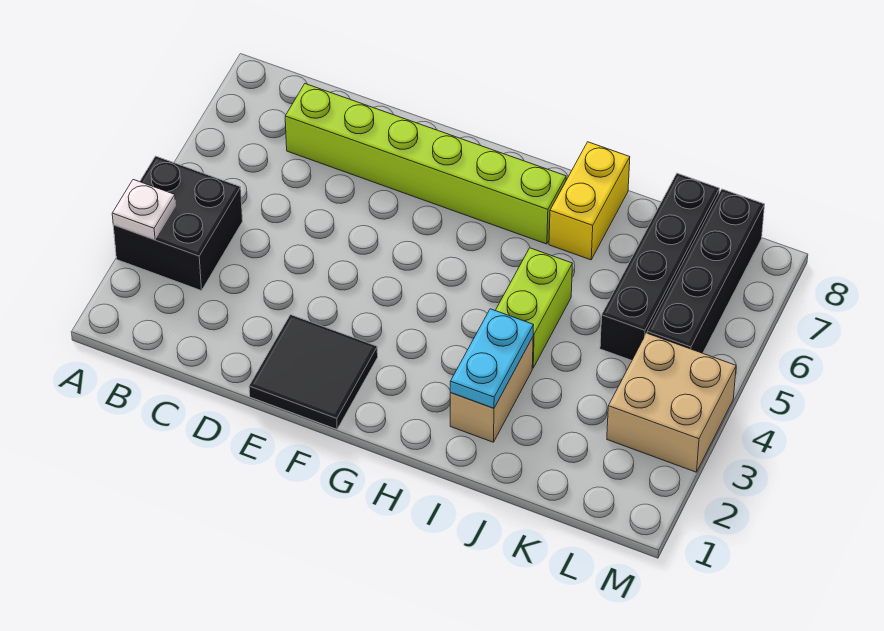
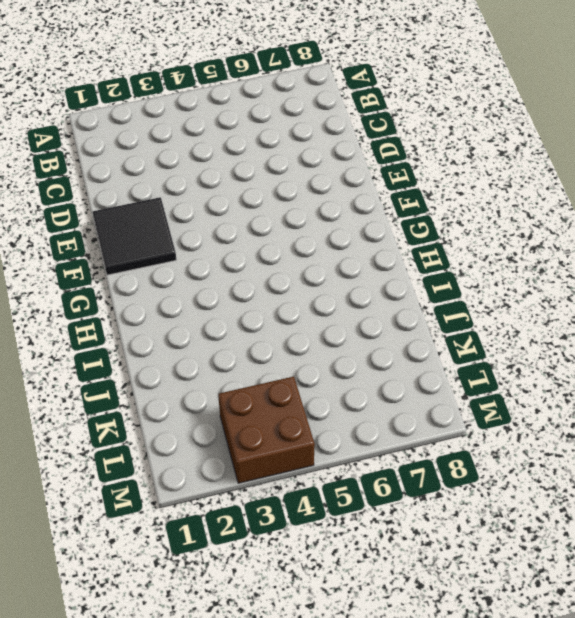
brown brick L3:M4 level 1 -> tan brick L3:M4 level 1
none -> black brick A3:B4 level 1
none -> lime brick C7:H7 level 1

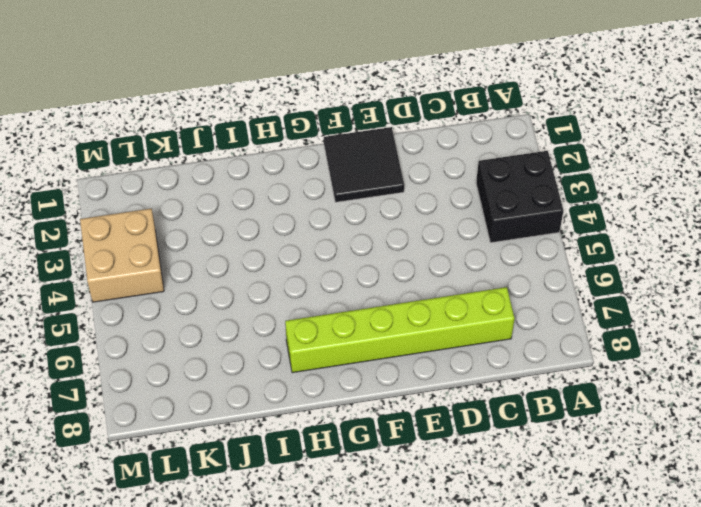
none -> tan brick I2:I3 level 1
none -> lime brick I4:I5 level 1

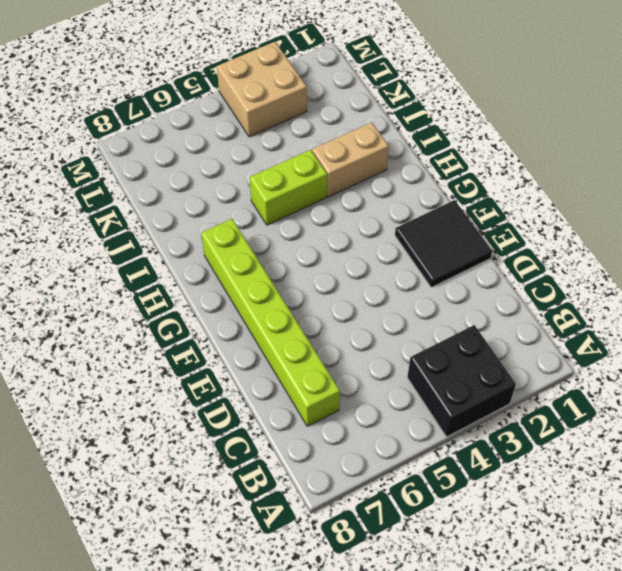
none -> yellow brick I7:I8 level 1
none -> black brick K5:K8 level 1

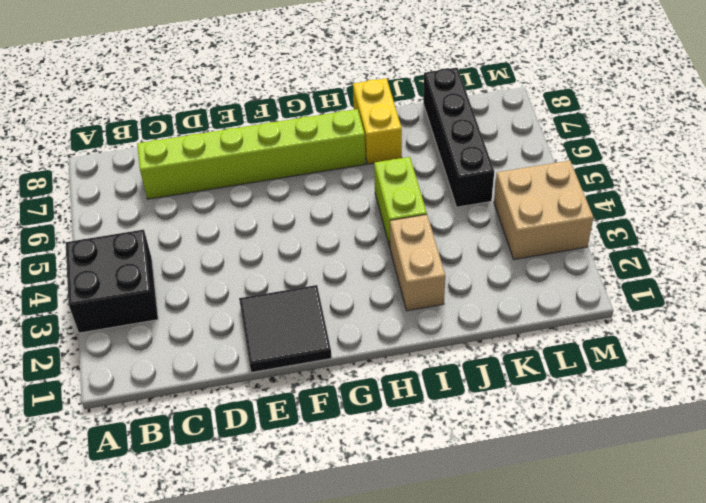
none -> black brick L5:L8 level 1
none -> white plate A3 level 2

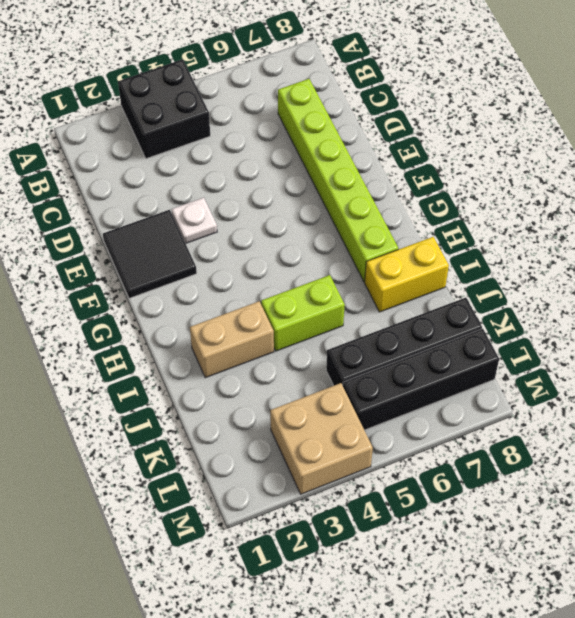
white plate E3 level 1 -> white plate A3 level 2
none -> cyan plate I2:I3 level 2

